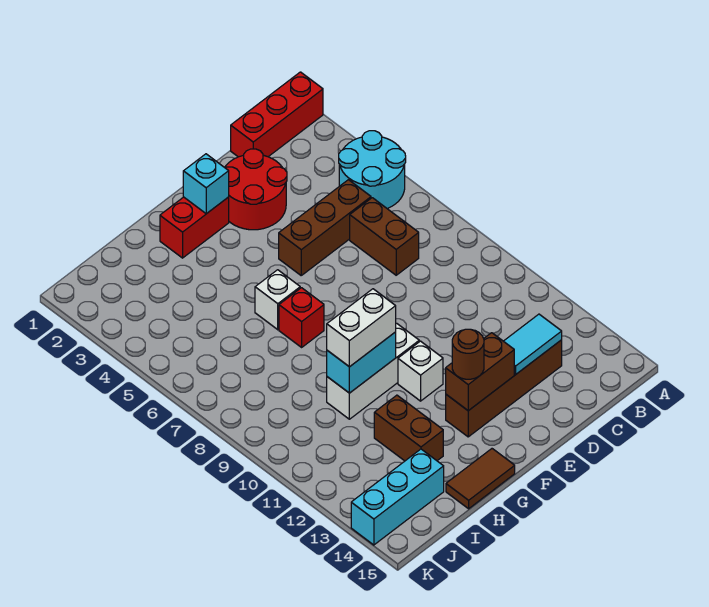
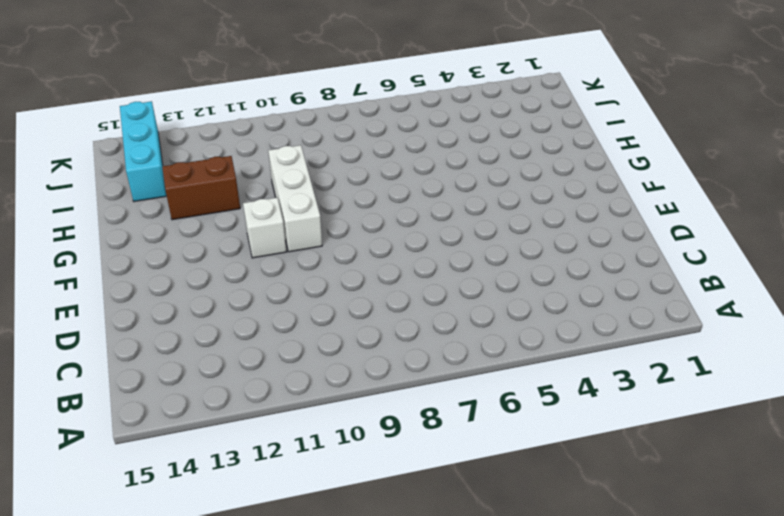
none -> red brick A1:C1 level 1
none -> cyan round brick A4:B5 level 1
none -> brown brick C5:E5 level 1

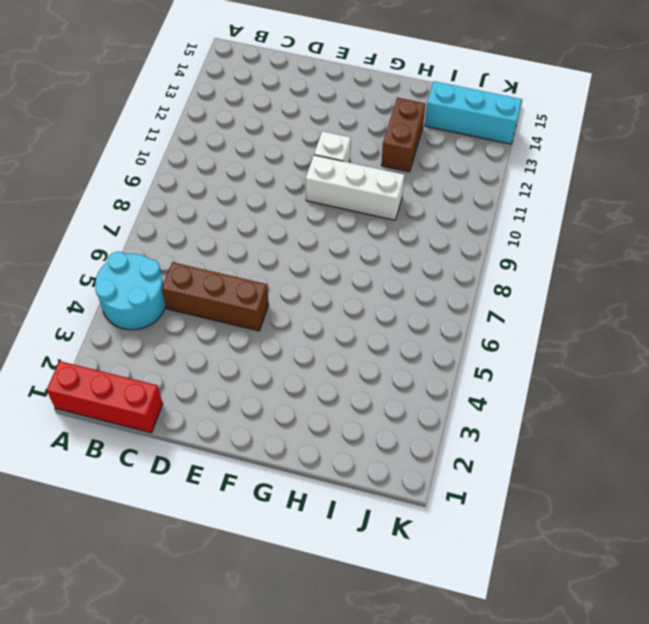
none -> brown brick C6:C7 level 1
none -> brown brick C13:F13 level 1
none -> red round brick D2:E3 level 1

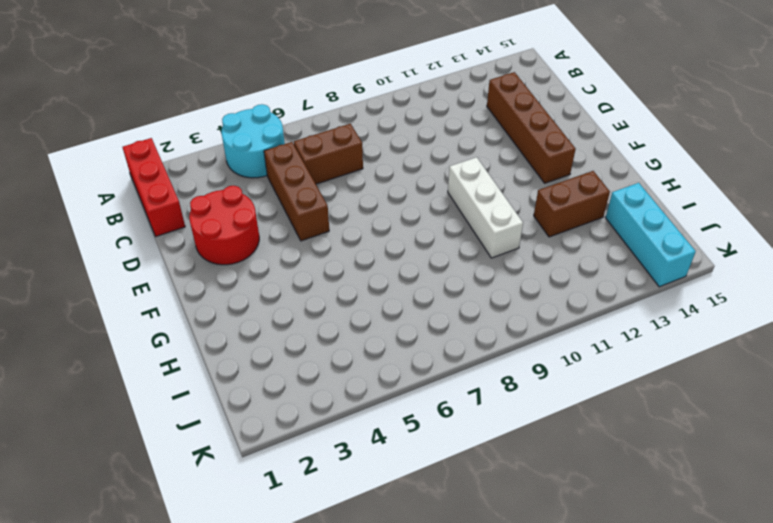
none -> red brick F2:G2 level 1
none -> white brick F11 level 1
none -> white brick G6 level 1

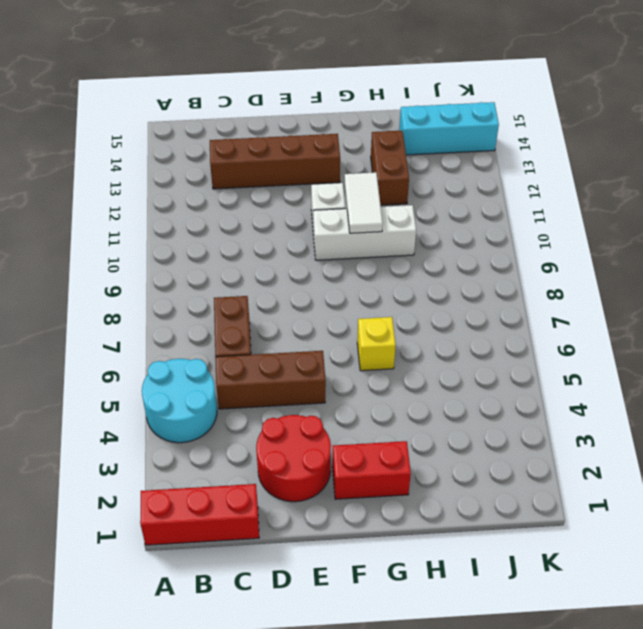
yellow brick G6 level 1 -> white brick G6 level 1
white tile G10:G11 level 2 -> cyan brick G10:H10 level 2
none -> red brick G7 level 1
none -> brown tile G15:H15 level 1
none -> cyan tile C13:D13 level 2

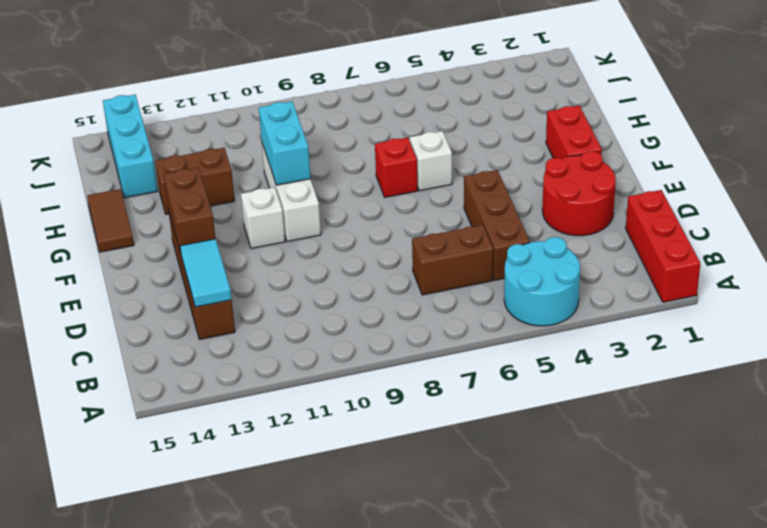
none -> cyan brick F2 level 2
none -> brown round brick F13 level 3
none -> white brick G10:H10 level 3

